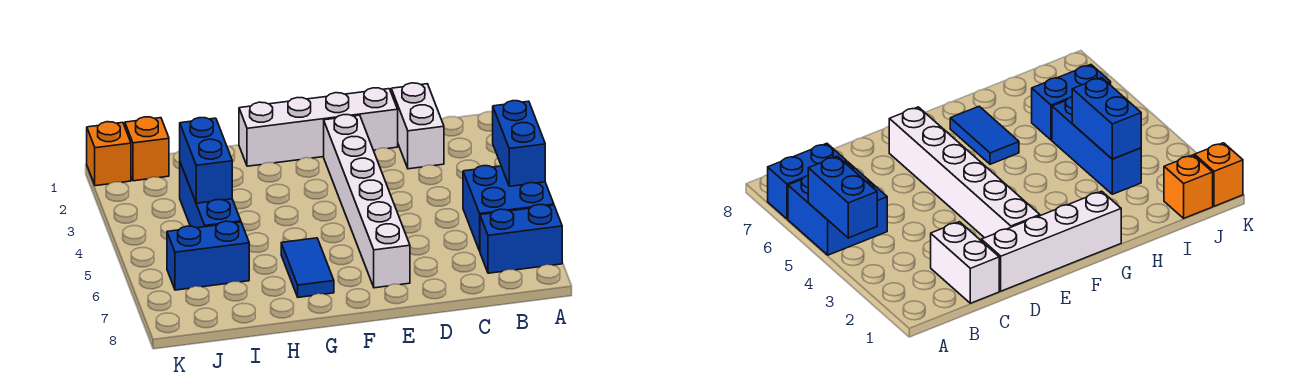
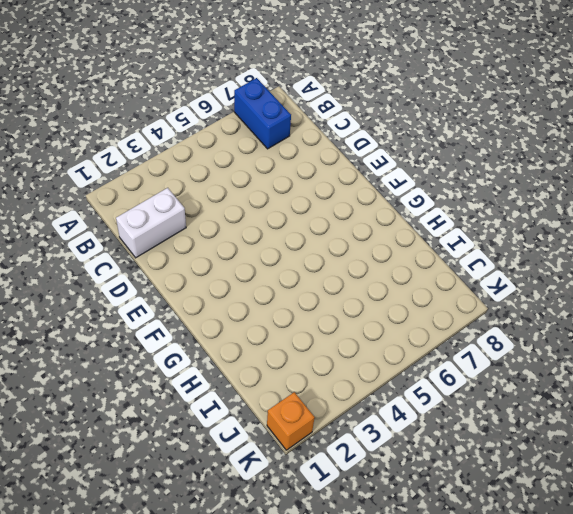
none -> blue brick A5:B6 level 1
none -> white brick D1:G1 level 1
none -> white brick E2:E7 level 1

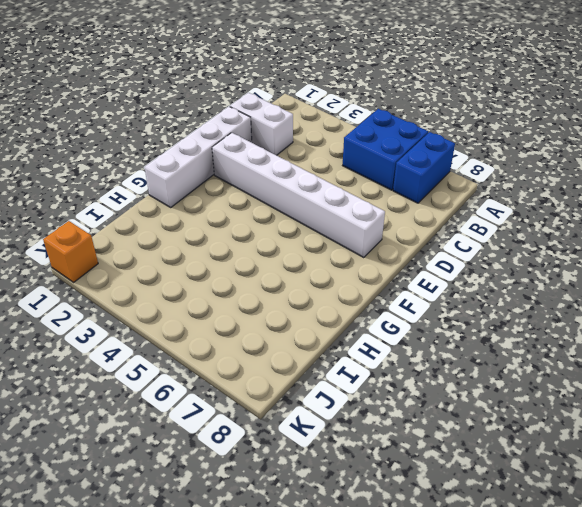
none -> blue tile G6:G7 level 1
none -> blue brick I3:I5 level 1
none -> blue brick I6:J6 level 1

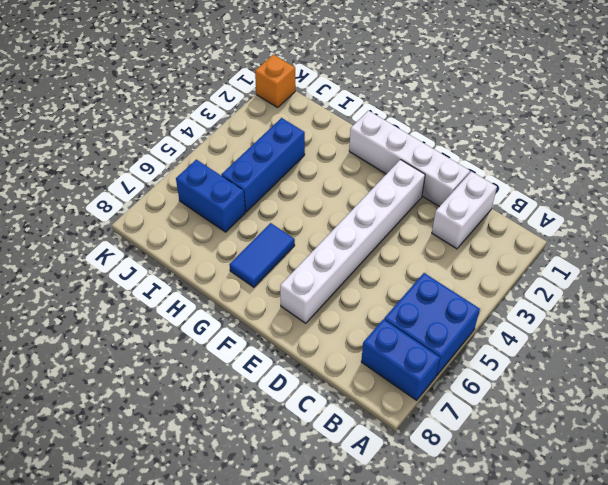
none -> orange brick J1 level 1
none -> blue brick A4:A5 level 2
none -> blue brick I3:I4 level 2

